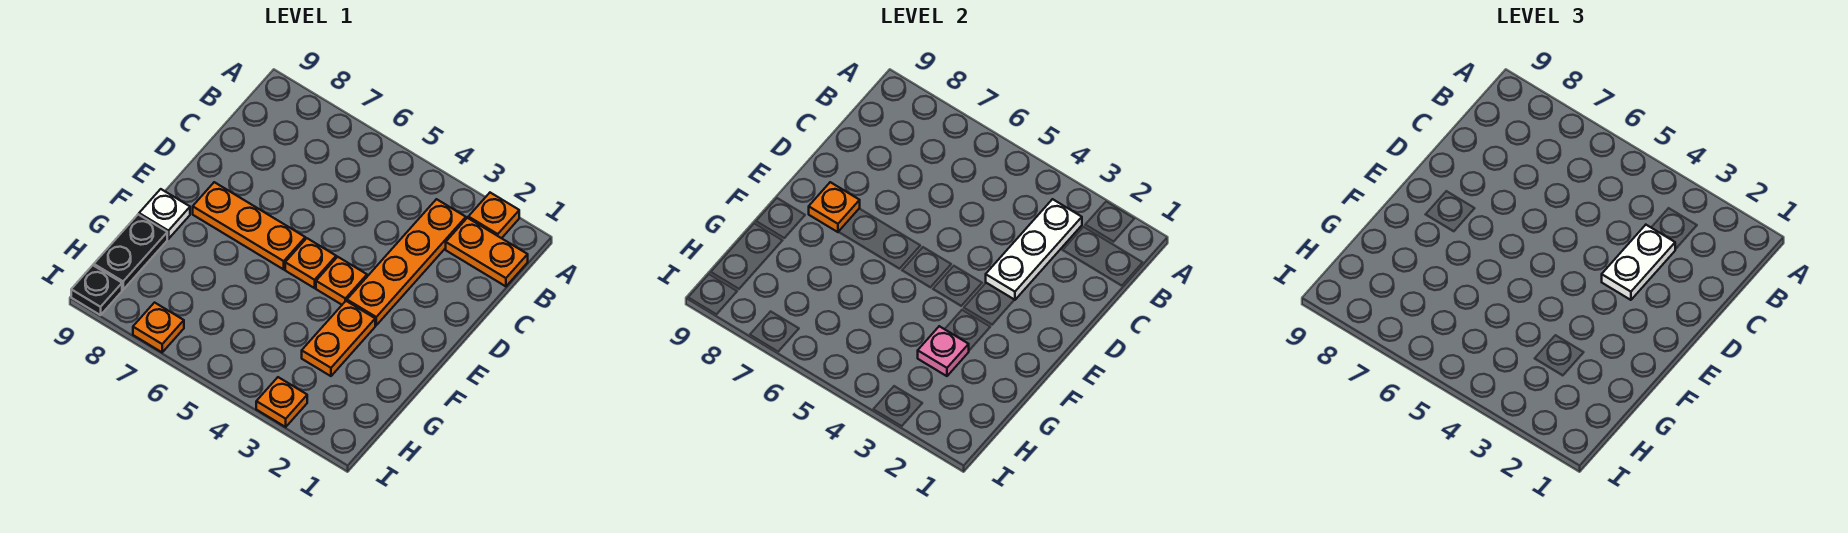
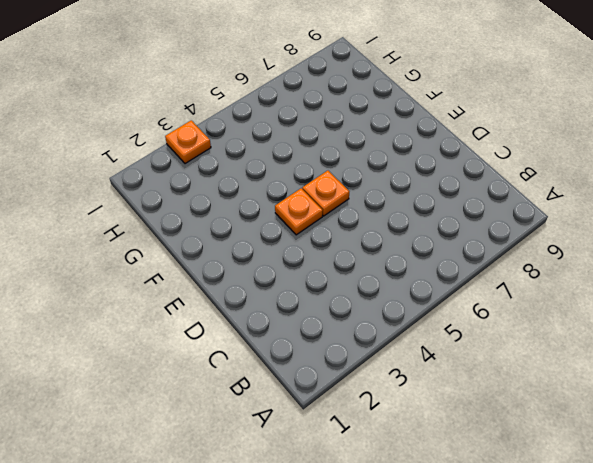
none -> orange plate A2 level 1
none -> orange plate B1:B2 level 1
none -> orange plate B3:E3 level 1

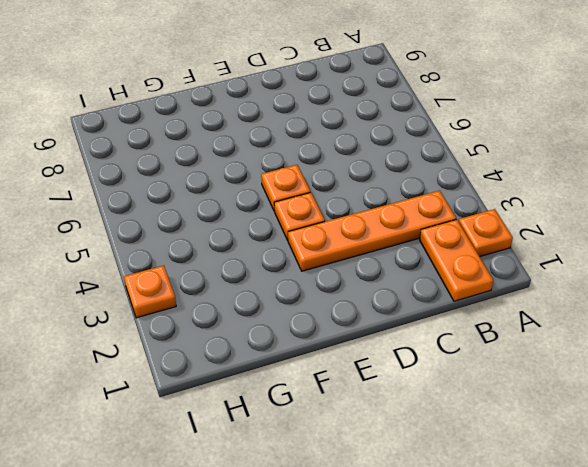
none -> orange plate E6:E8 level 1
none -> orange plate F3:G3 level 1
none -> white plate F9 level 1

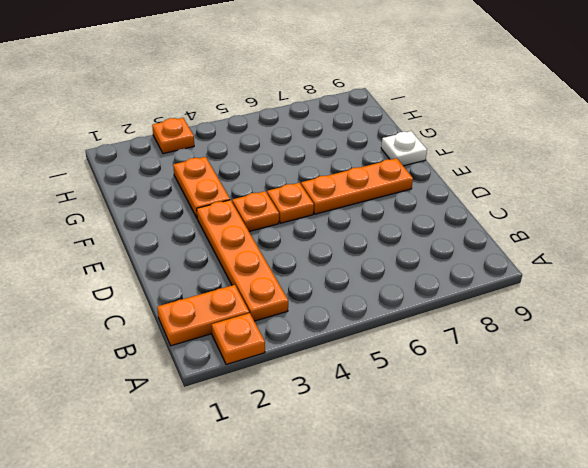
none -> black plate G9:H9 level 1
none -> orange plate I7 level 1
none -> black plate I9 level 1

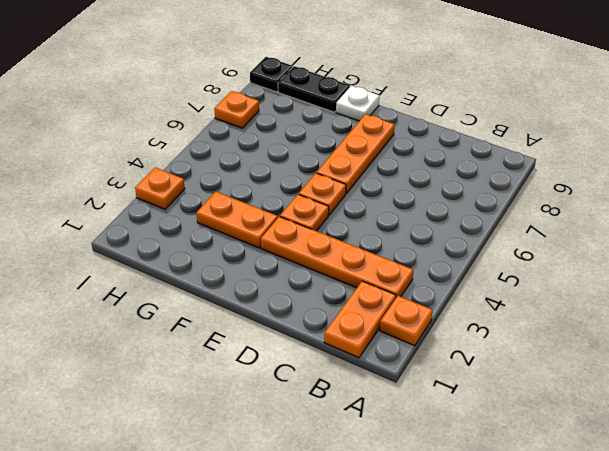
none -> white plate B3:D3 level 2
none -> orange plate E8 level 2
none -> pink plate G3 level 2

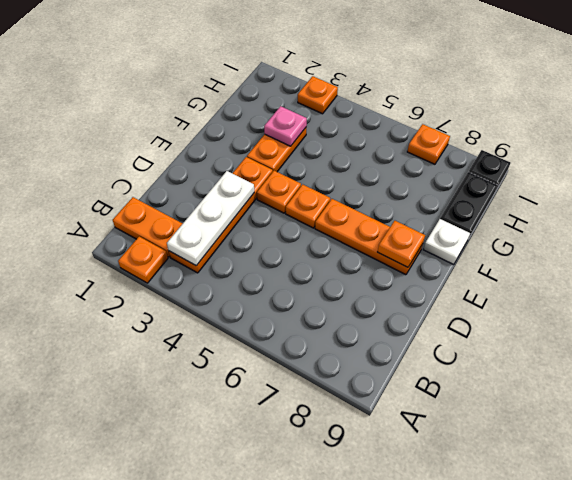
none -> white plate C3:D3 level 3

